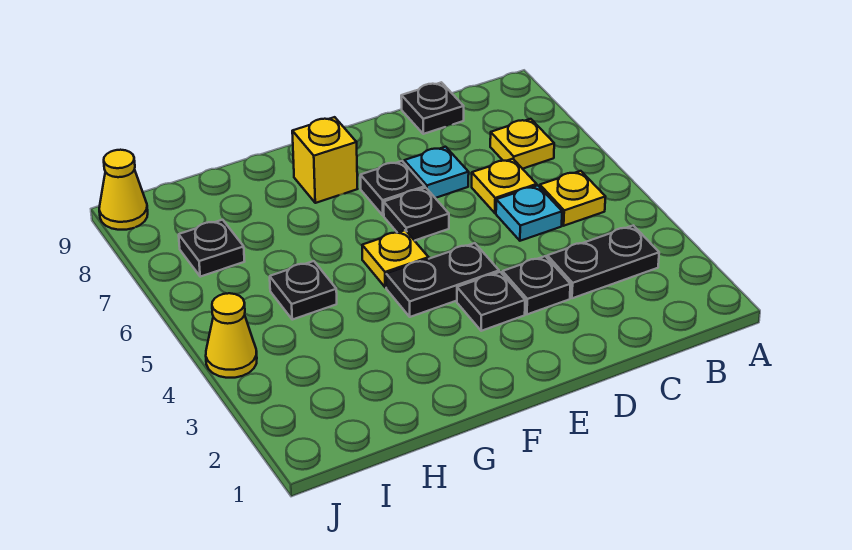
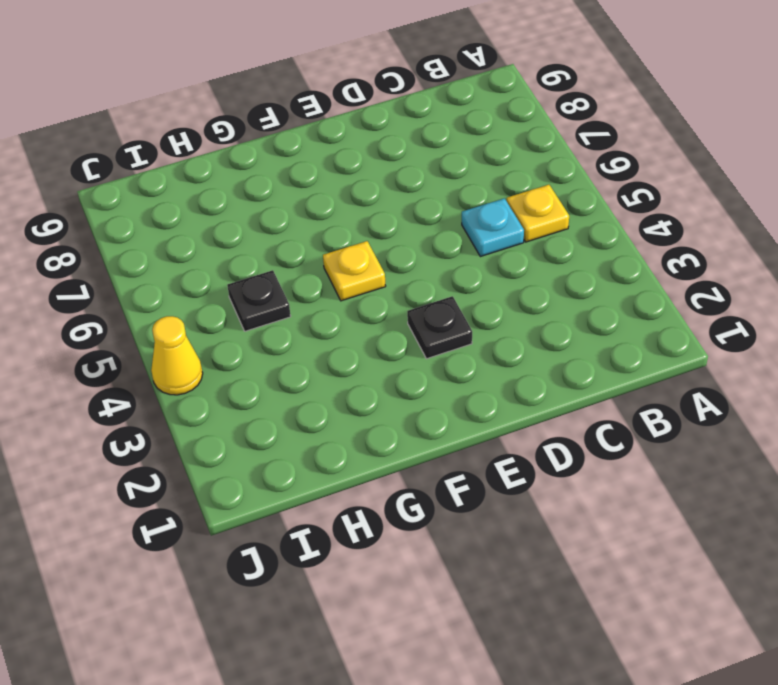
none -> black plate B3:C3 level 1
none -> yellow plate B7 level 1
none -> yellow plate C6 level 1

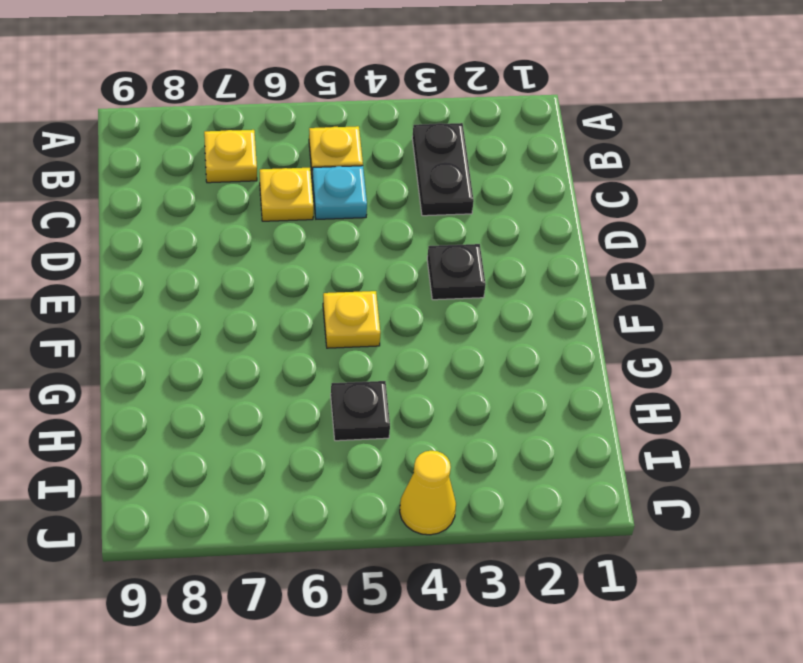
none -> black plate C9 level 1
none -> black plate D3 level 1
none -> cyan plate D7 level 1

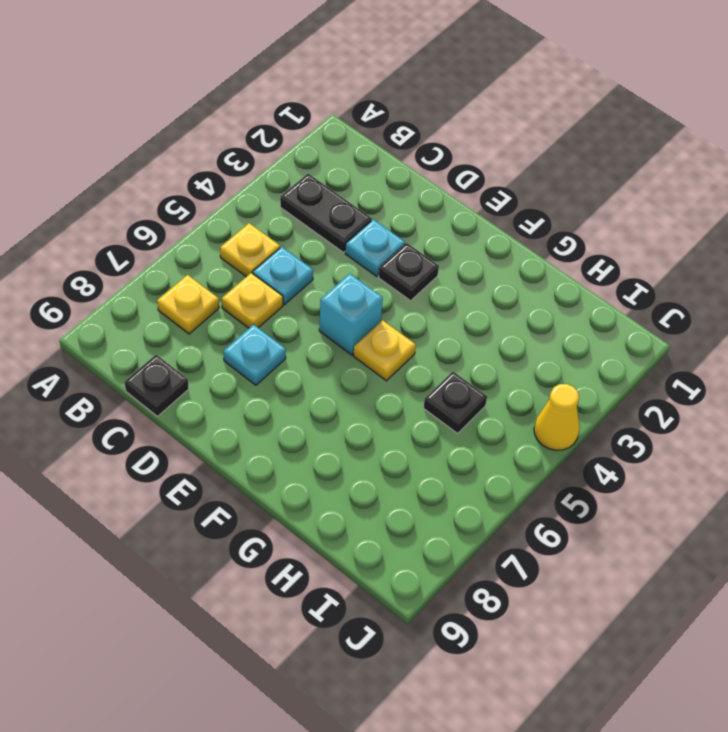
cyan plate D3 level 1 -> black plate D3 level 1
cyan brick E5 level 1 -> none
none -> black plate E4:F4 level 1
none -> black plate E6 level 1
none -> black plate E7 level 1

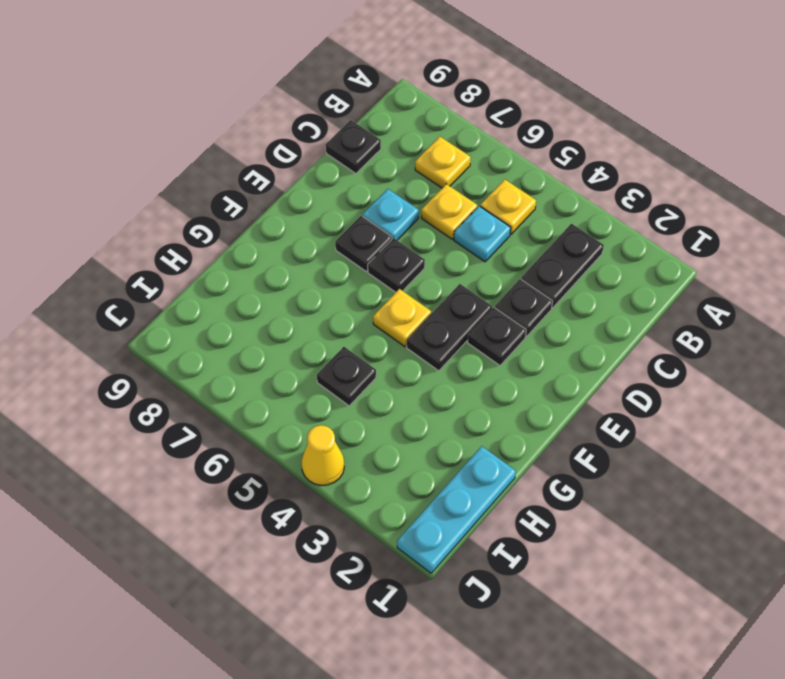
cyan plate H1:J1 level 1 -> none
none -> yellow brick F8 level 1
none -> black plate I7 level 1
none -> yellow cone J9 level 1

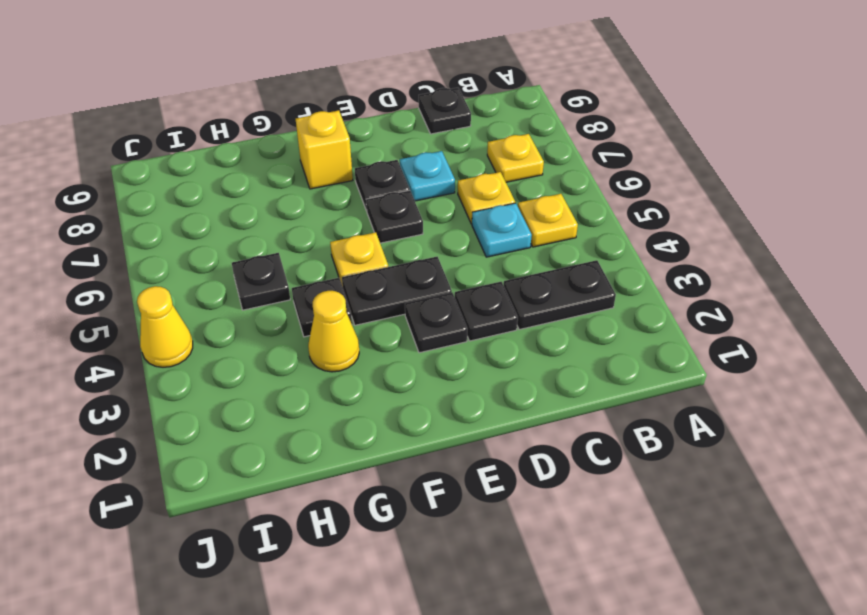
yellow cone G3 level 1 -> yellow cone J9 level 1
black plate G4 level 1 -> black plate I7 level 1

